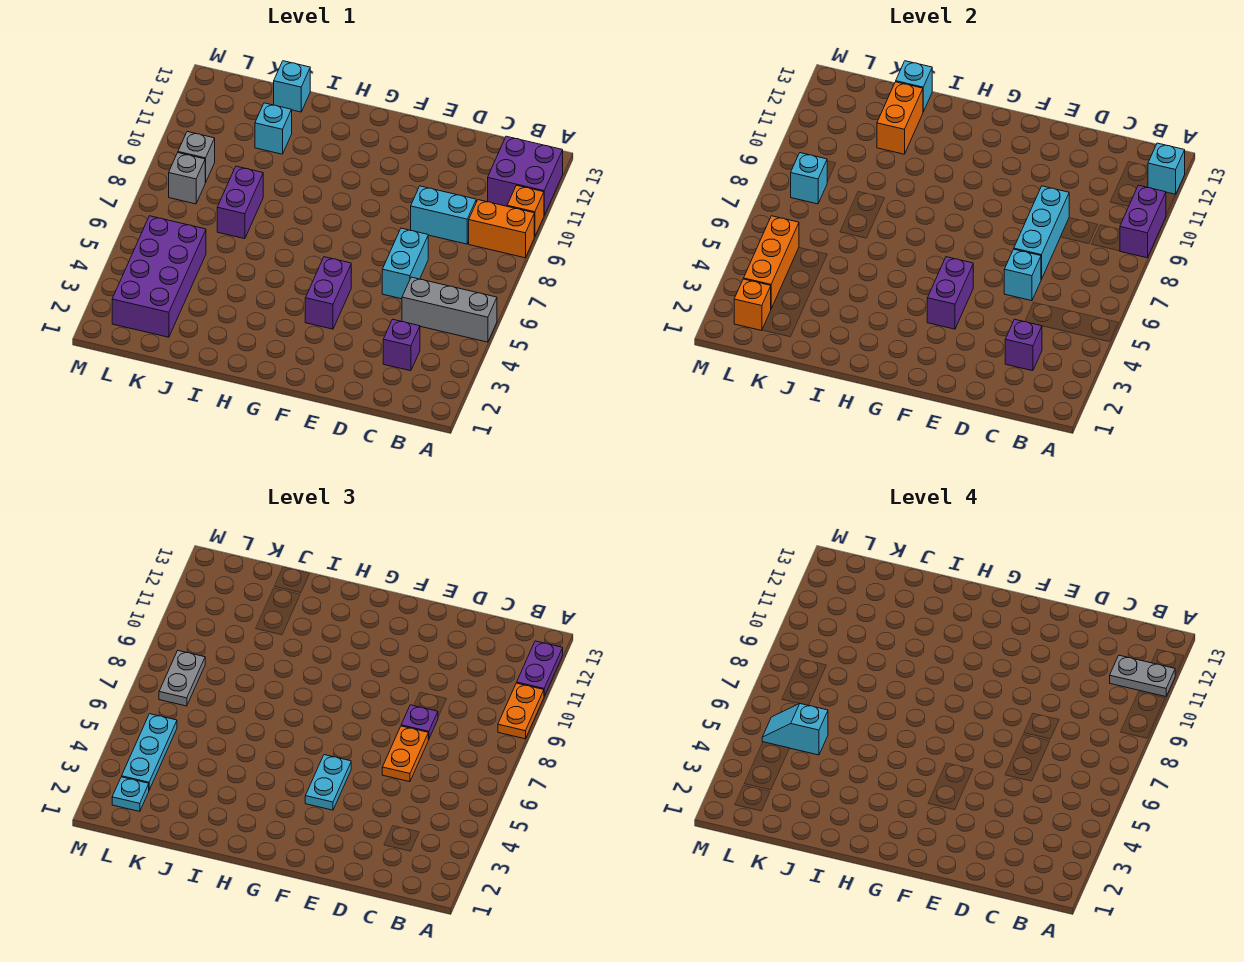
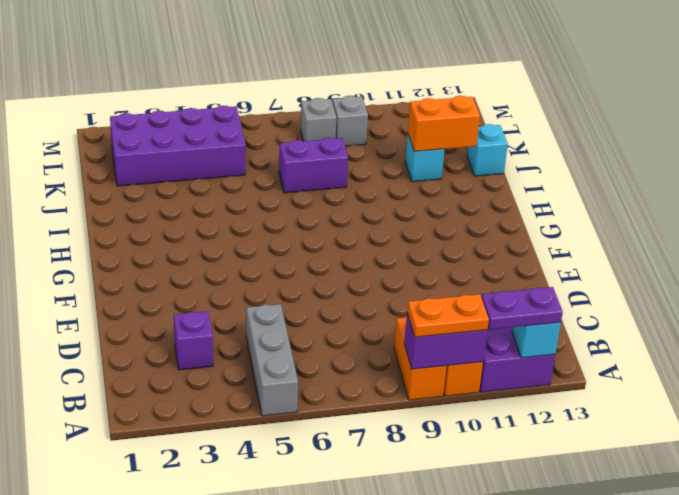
none -> cyan brick C9:D9 level 1
none -> cyan brick D6:D7 level 1
none -> purple brick F4:F5 level 1
none -> purple brick C3 level 2

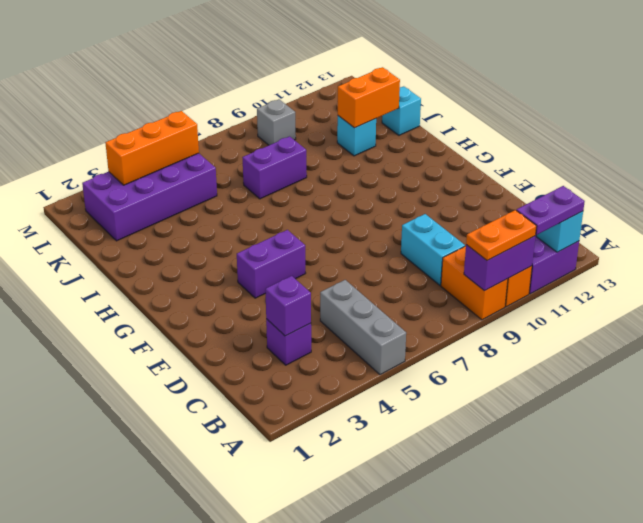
none -> cyan brick D6:D7 level 1
none -> grey brick L8 level 1
none -> cyan brick D6 level 2
none -> cyan brick D7:D9 level 2

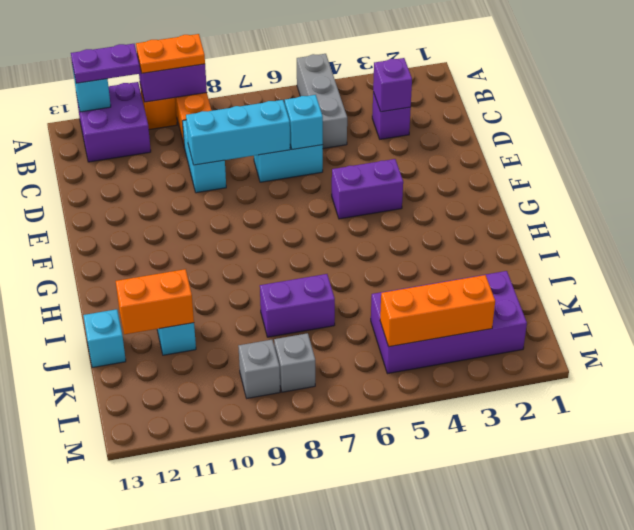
none -> purple brick F4:F5 level 2
none -> cyan brick J13 level 2
none -> orange brick L2 level 2
none -> cyan brick L8 level 2

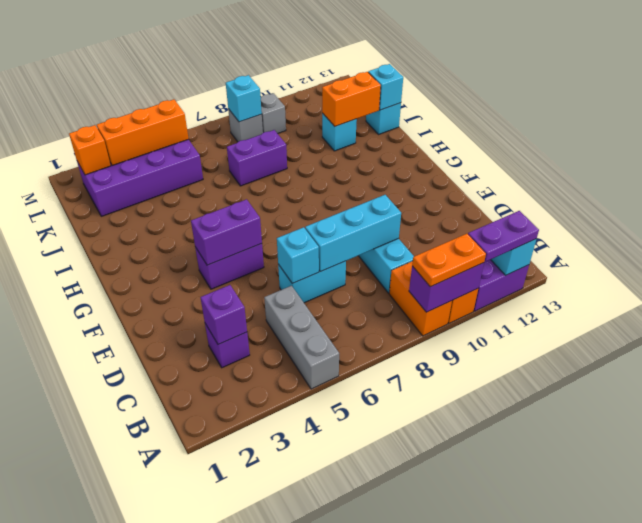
none -> orange plate D6:D7 level 3
none -> purple plate D8 level 3
none -> cyan plate F4:F5 level 3
none -> cyan plate L2 level 3

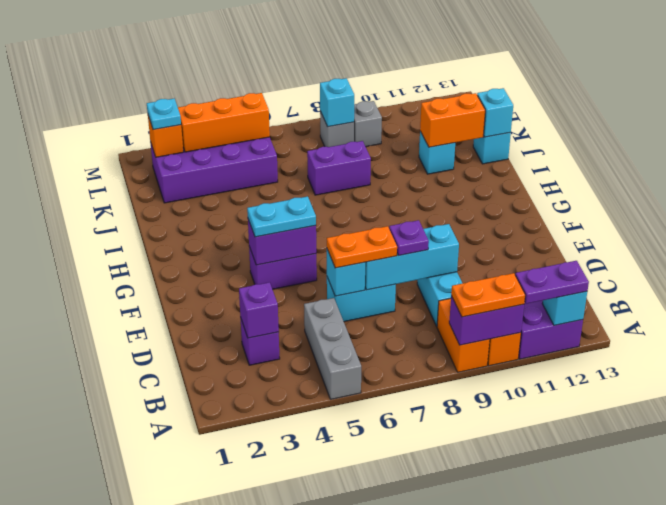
none -> cyan plate L3:L5 level 3
none -> grey plate L7:L8 level 3
none -> grey plate A11:B11 level 4
none -> cyan slope K5:L5 level 4 top K

